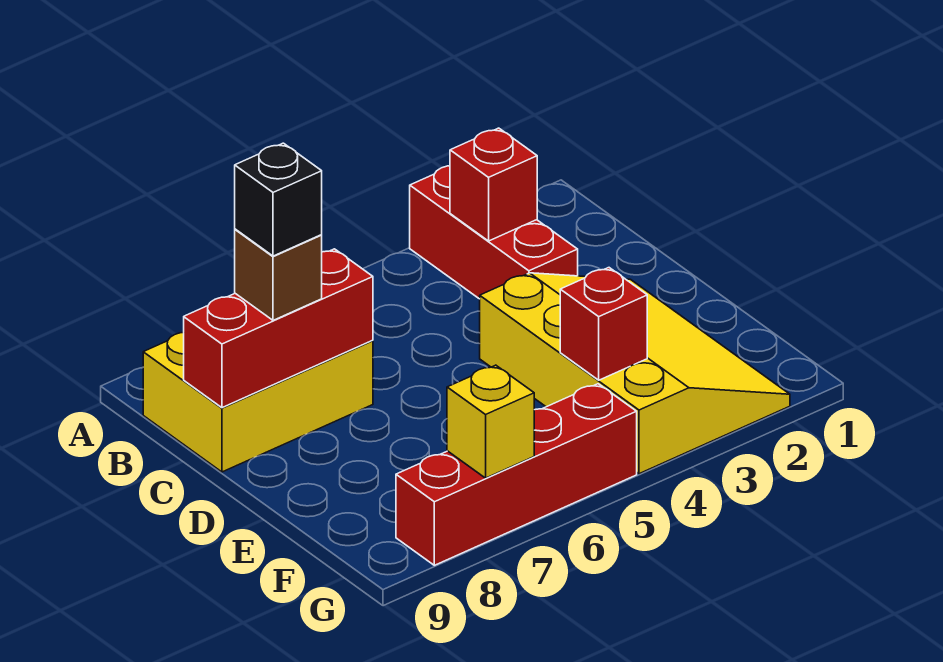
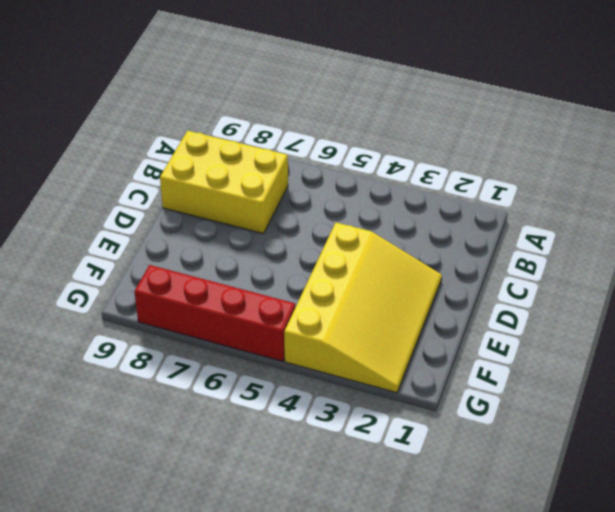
none -> red brick A3:C3 level 1
none -> red brick B3 level 2

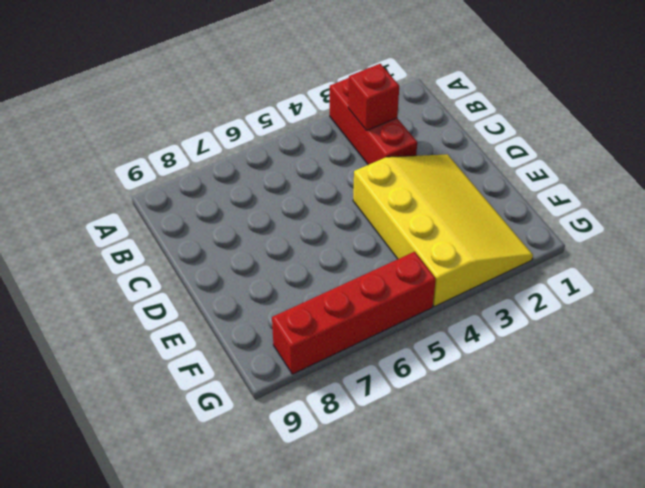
none -> yellow brick B7:C9 level 1
none -> red brick C7:C9 level 2

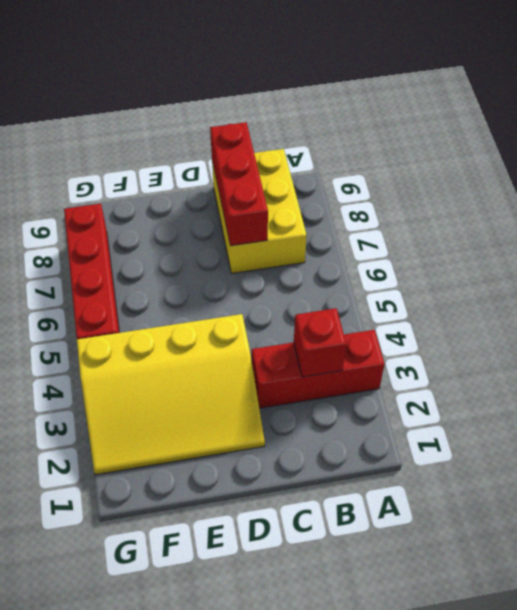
none -> red brick F4 level 2
none -> yellow brick G7 level 2

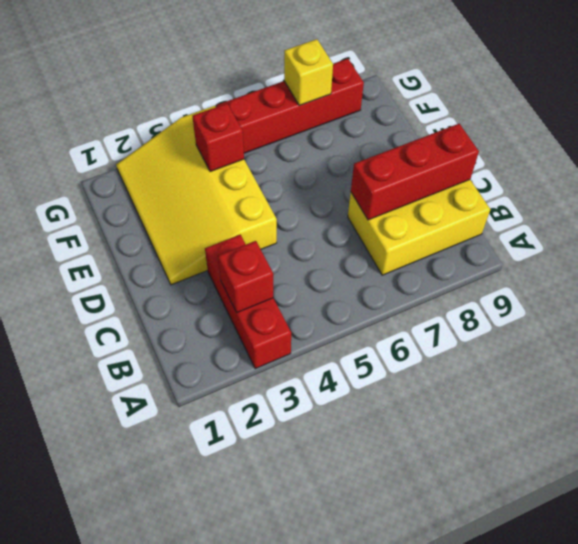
none -> brown brick C8 level 3
none -> black brick C8 level 4

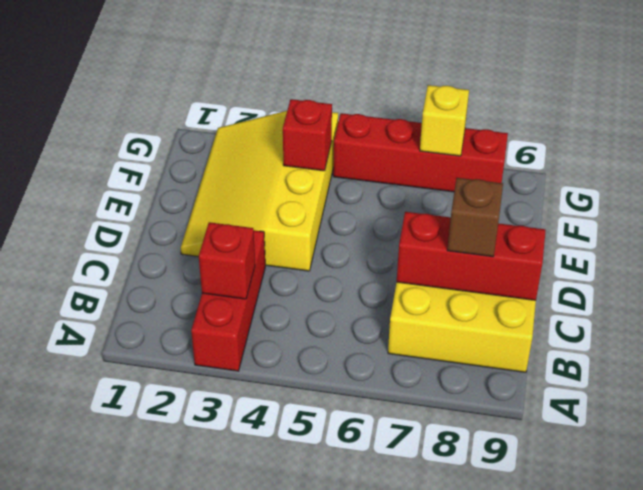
none -> black brick C8 level 4

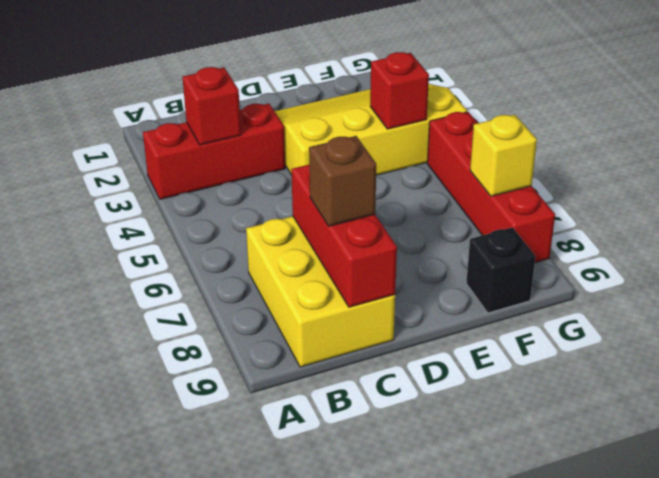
black brick F9 level 1 -> black brick C8 level 4

